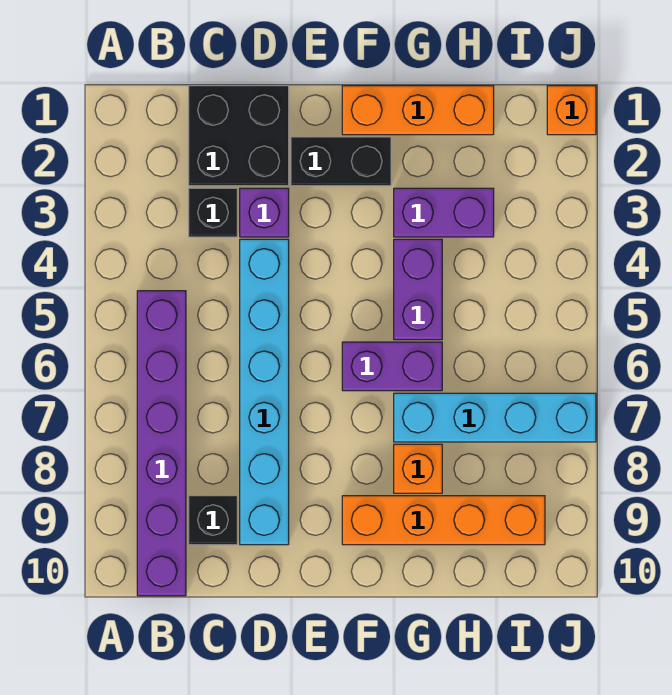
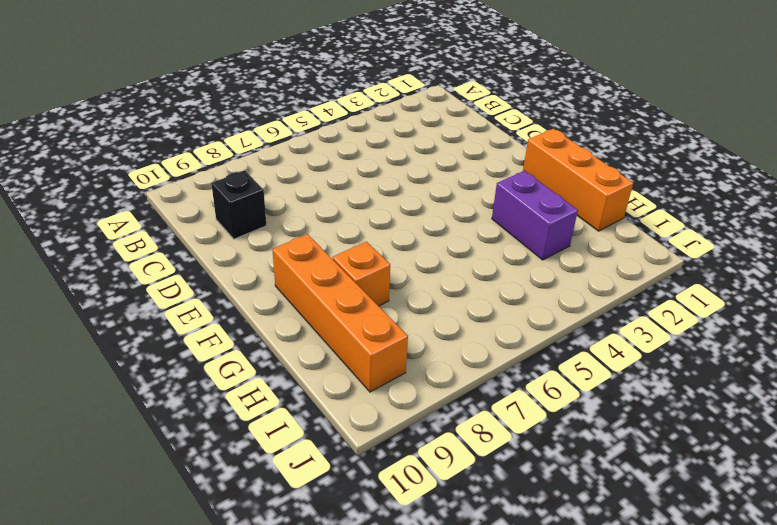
none -> purple brick B5:B10 level 1
none -> black brick C1:D2 level 1
none -> black brick C3 level 1

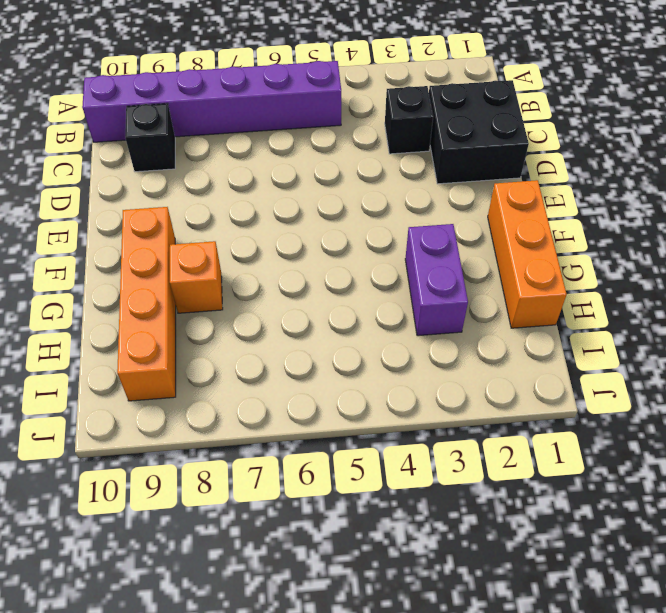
none -> purple brick D3 level 1
none -> cyan brick D4:D9 level 1
none -> black brick E2:F2 level 1

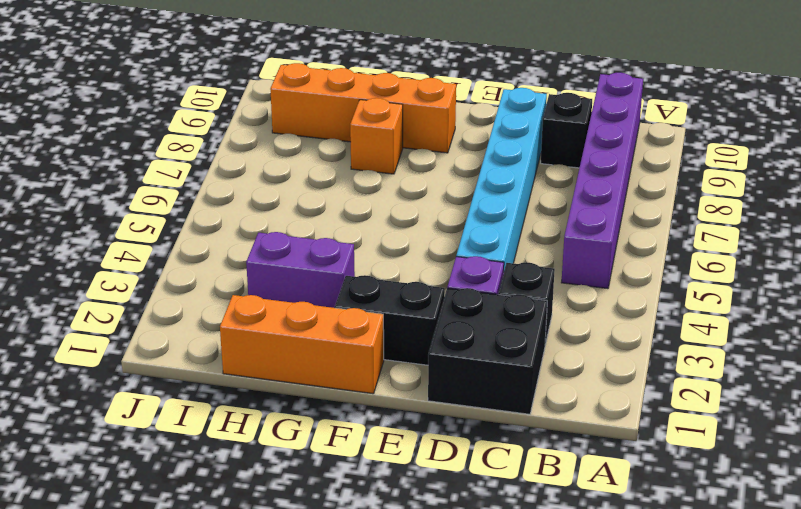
none -> purple brick F6:G6 level 1
none -> purple brick G4:G5 level 1
none -> cyan brick G7:J7 level 1

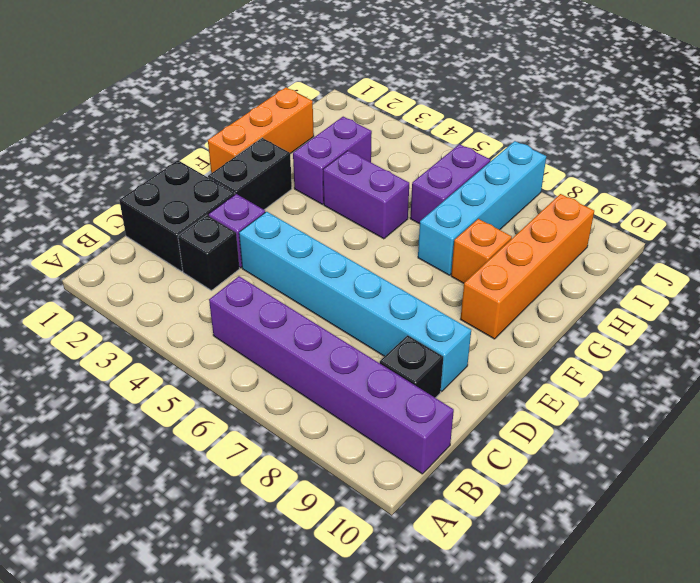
purple brick H6:I6 level 1 -> purple brick F6:G6 level 1
none -> orange brick J1 level 1

